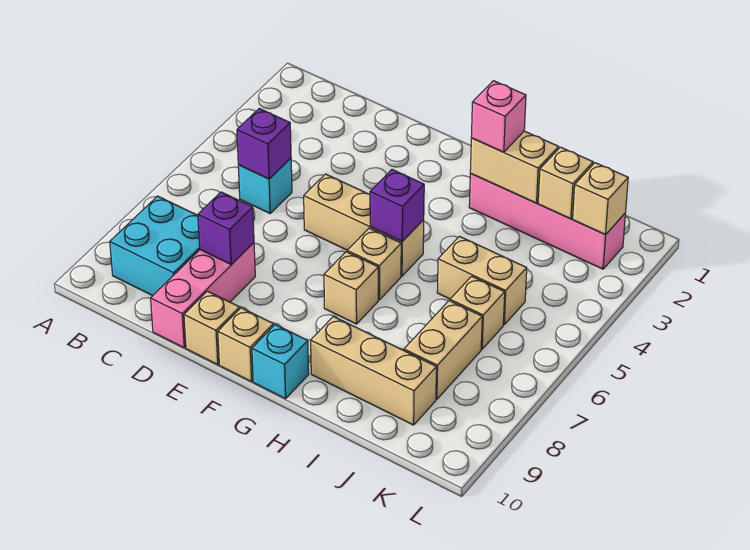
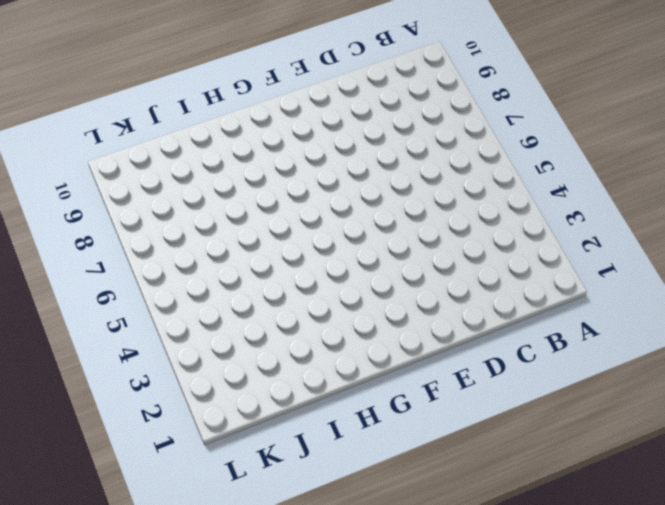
none -> cyan brick B8:C9 level 1
none -> cyan brick C5 level 1
none -> pink brick D8:D10 level 1

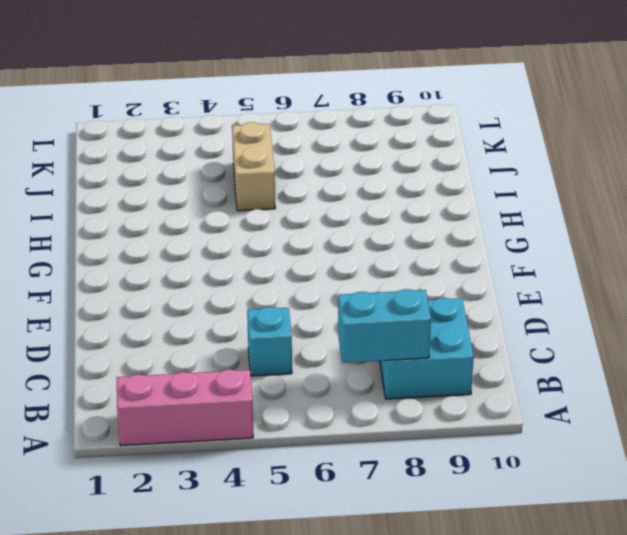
pink brick A2:A4 level 1 -> pink brick D8:D10 level 1
cyan brick B7:B8 level 2 -> none
none -> tan brick E5:G5 level 1
none -> tan brick E10 level 1
none -> tan brick F10 level 1

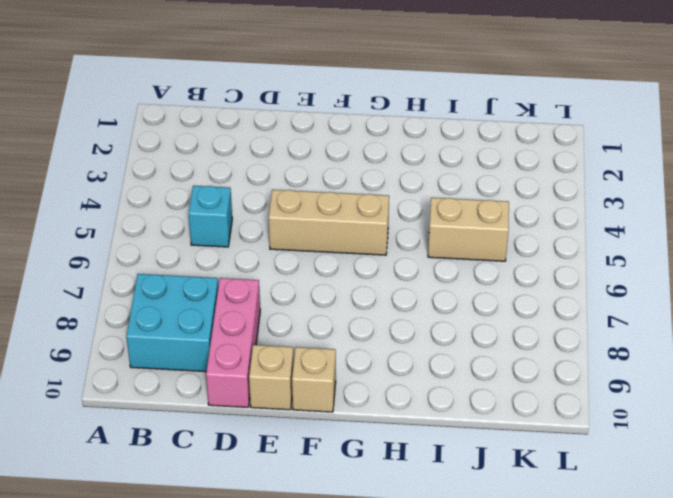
none -> tan brick G6 level 1
none -> tan brick G7 level 1
none -> cyan brick G10 level 1

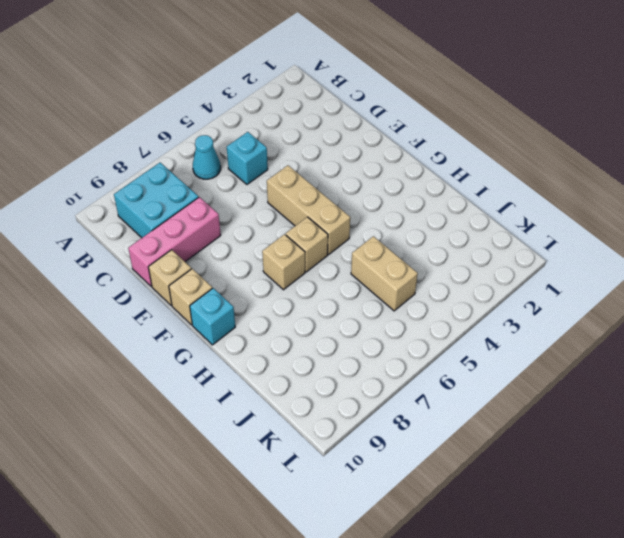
cyan cone B6 level 1 -> none
none -> pink brick H2:K2 level 1
none -> tan brick H9:J9 level 1
none -> tan brick J6 level 1

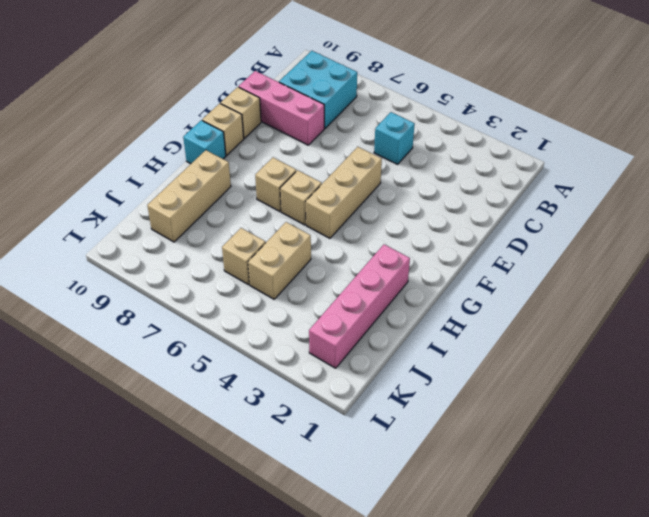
none -> tan brick J7:J8 level 1
none -> purple brick C5 level 2
none -> purple brick D8 level 2

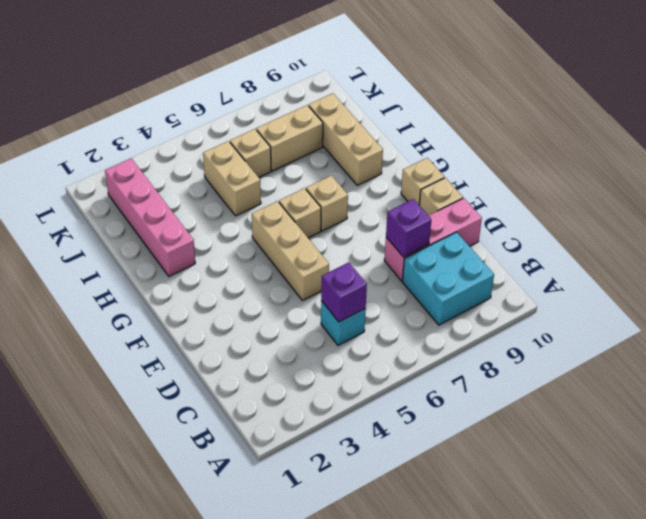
none -> cyan brick G10 level 1
none -> purple brick G5 level 2
none -> tan brick H2:I2 level 2

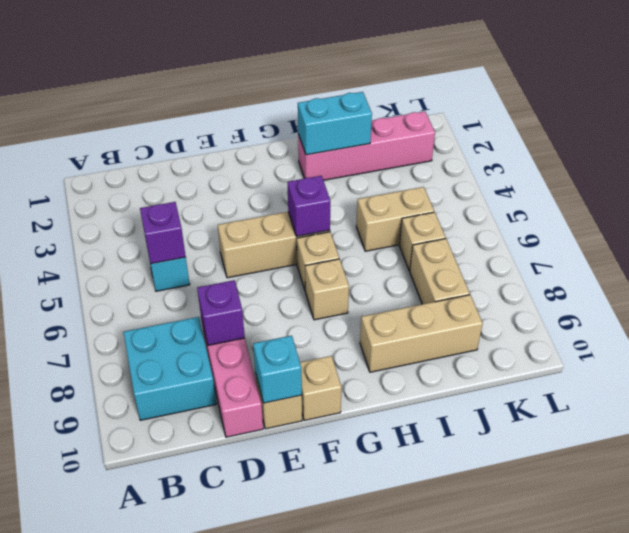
cyan brick E10 level 2 -> cyan brick G10 level 1
cyan brick H2:I2 level 2 -> tan brick H2:I2 level 2
none -> tan brick J2 level 2
none -> tan brick K2 level 2
none -> pink brick H2 level 3

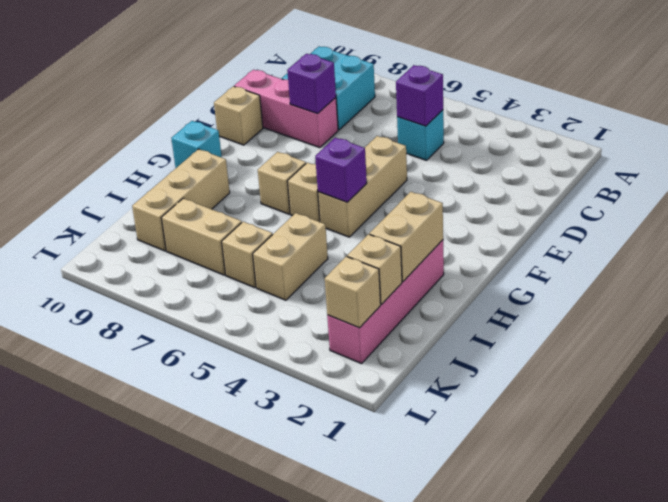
none -> tan brick F10 level 1
none -> pink brick H2 level 3

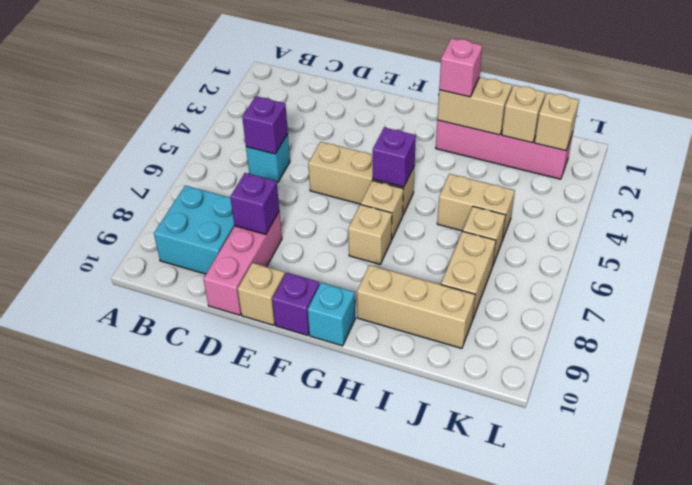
purple brick F10 level 1 -> tan brick F10 level 1

